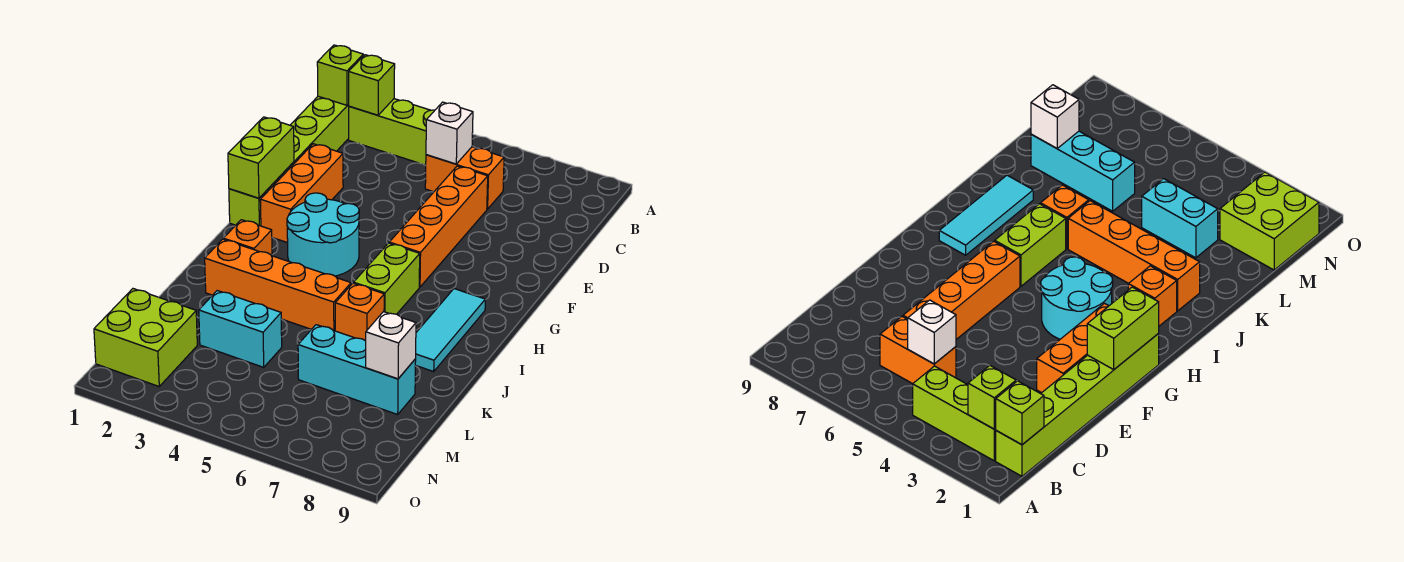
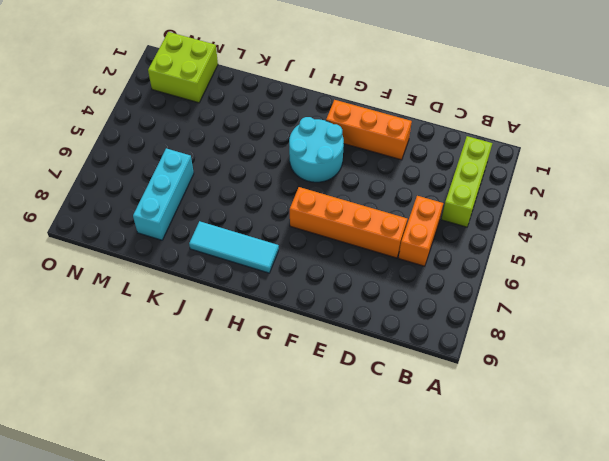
none -> lime brick B1:G1 level 1
none -> lime brick H6:I6 level 1
none -> orange brick I2 level 1

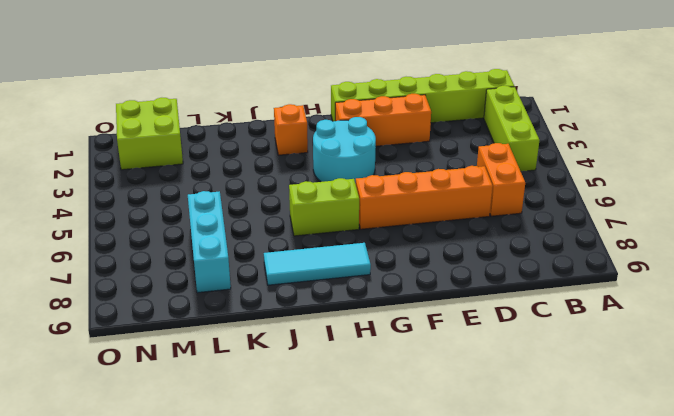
none -> orange brick J2:J5 level 1
none -> orange brick J6 level 1
none -> cyan brick L3:L4 level 1

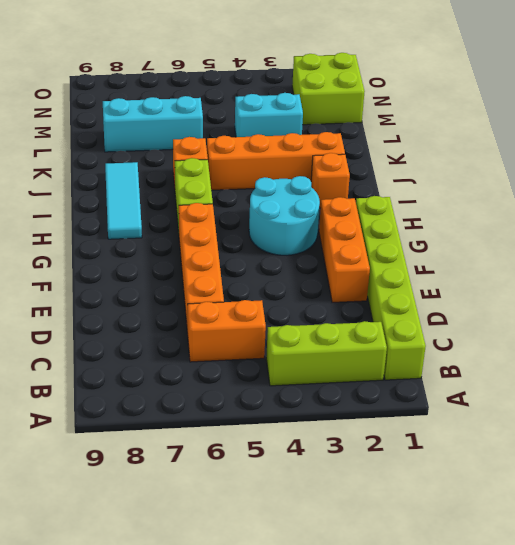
none -> lime brick B1 level 2
none -> lime brick B2 level 2
none -> white brick C5 level 2

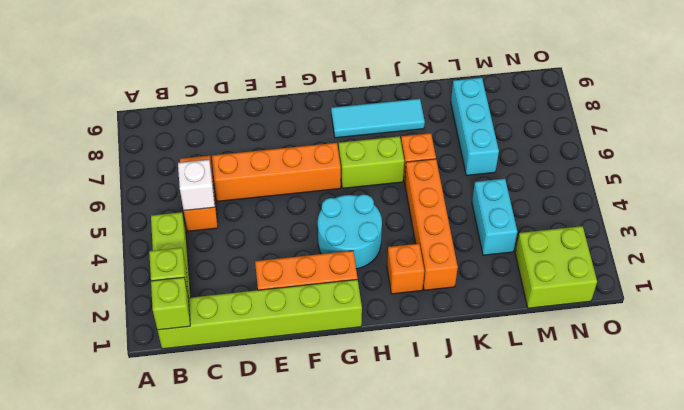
none -> lime brick F1:G1 level 2
none -> white brick L8 level 2

